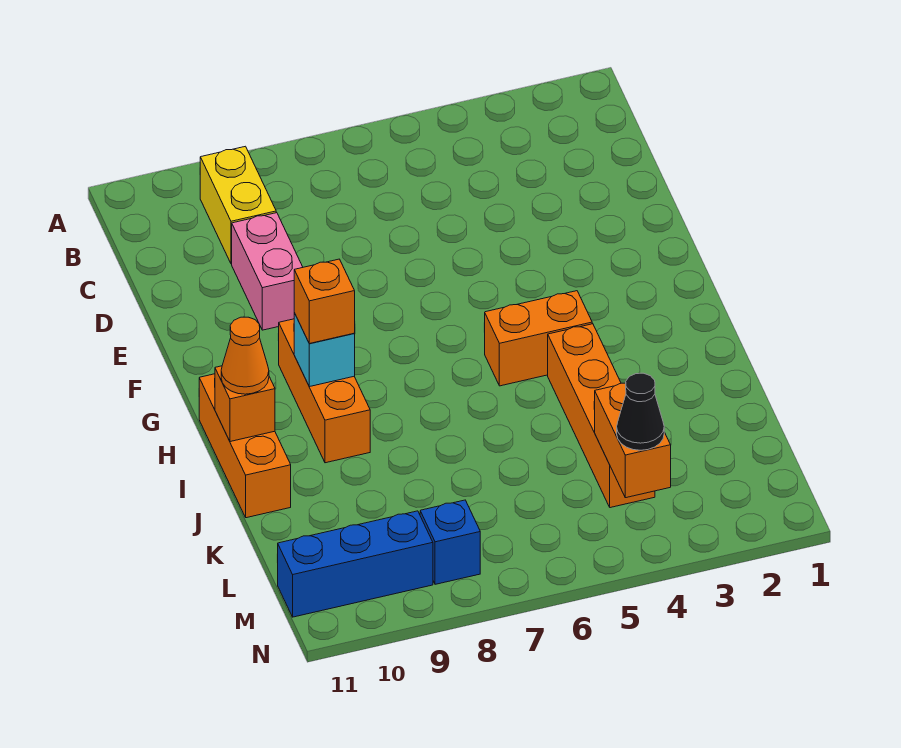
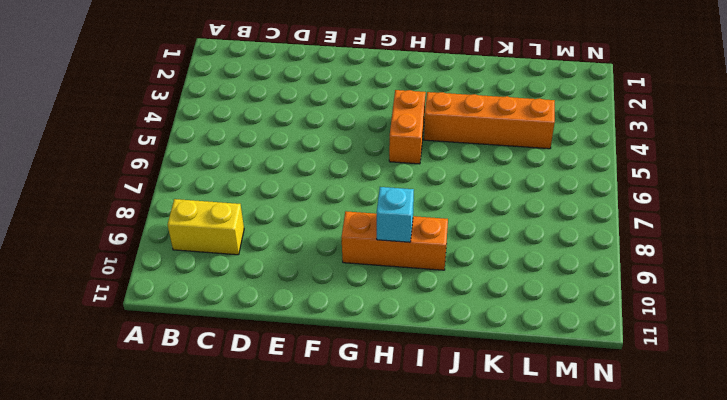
none -> pink brick D9:E9 level 1
none -> orange brick H11:J11 level 1
none -> blue brick M8 level 1

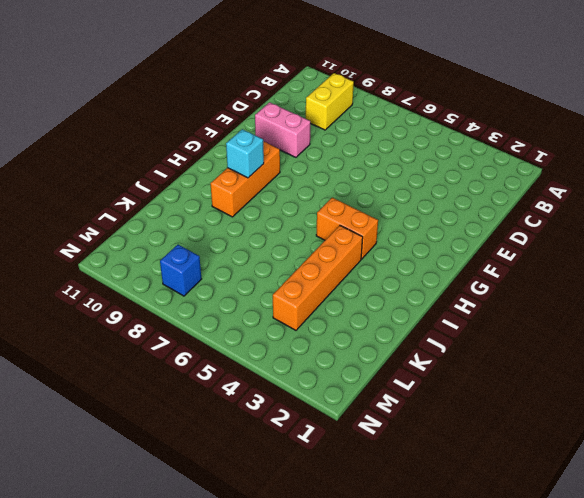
pink brick E9:E10 level 1 -> pink brick D9:E9 level 1
none -> orange brick H11:J11 level 1
none -> blue brick M9:M11 level 1
none -> orange brick I11 level 2

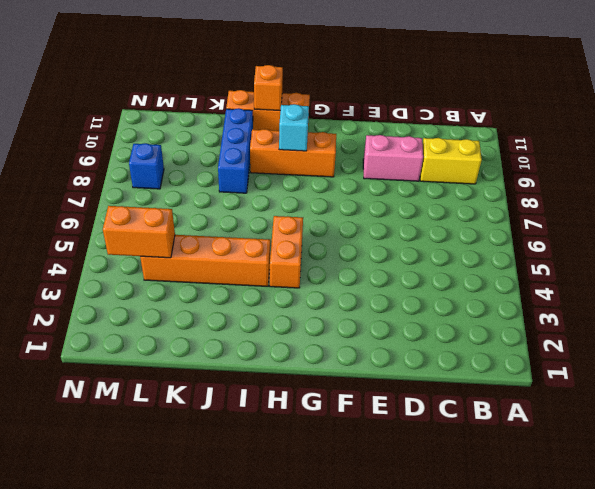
blue brick J8:J10 level 1 -> blue brick M9:M11 level 1
none -> orange brick H9 level 3
none -> orange cone I11 level 3
none -> black cone M4 level 3

